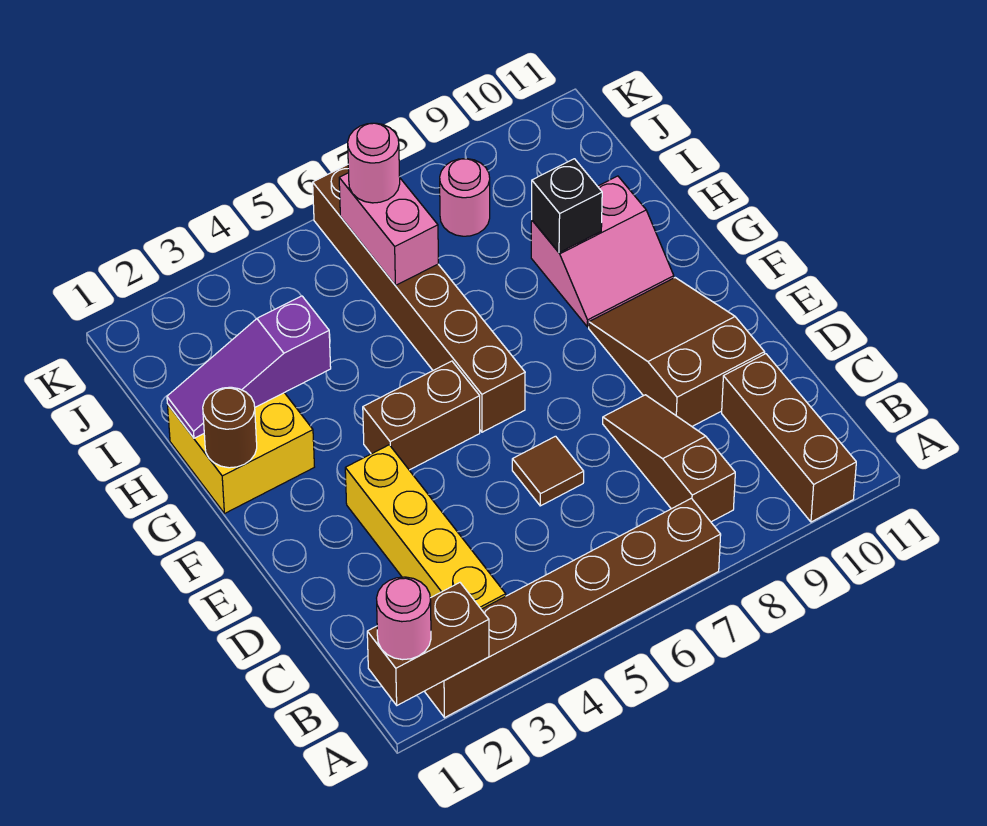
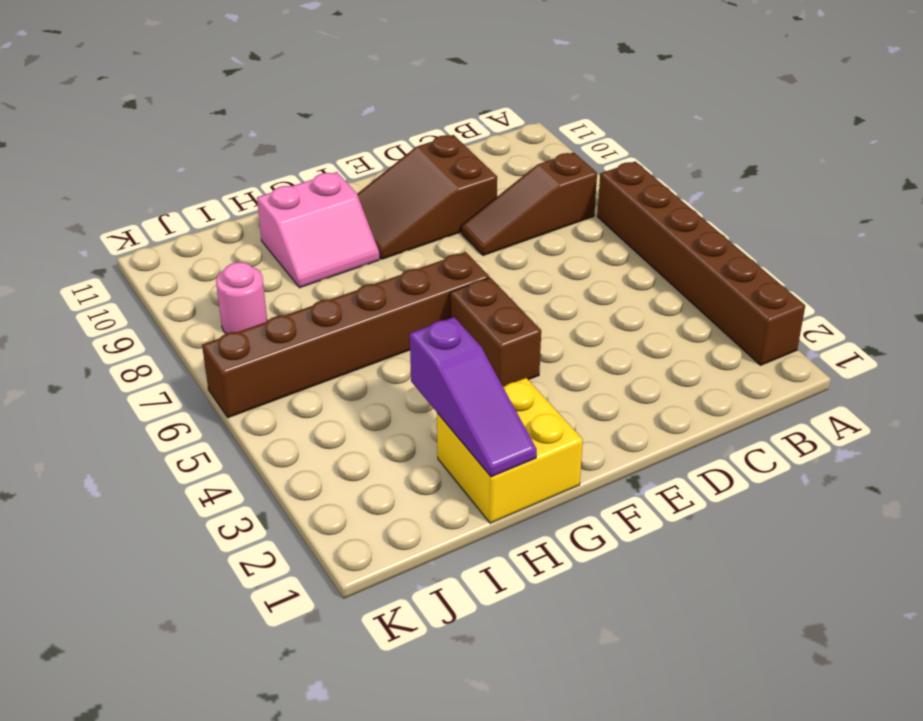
pink slope G9:H10 level 1 top 10 -> pink slope G9:H10 level 1 top H
none -> brown brick A10:C10 level 1
none -> yellow brick B3:E3 level 1
none -> brown tile D6 level 1

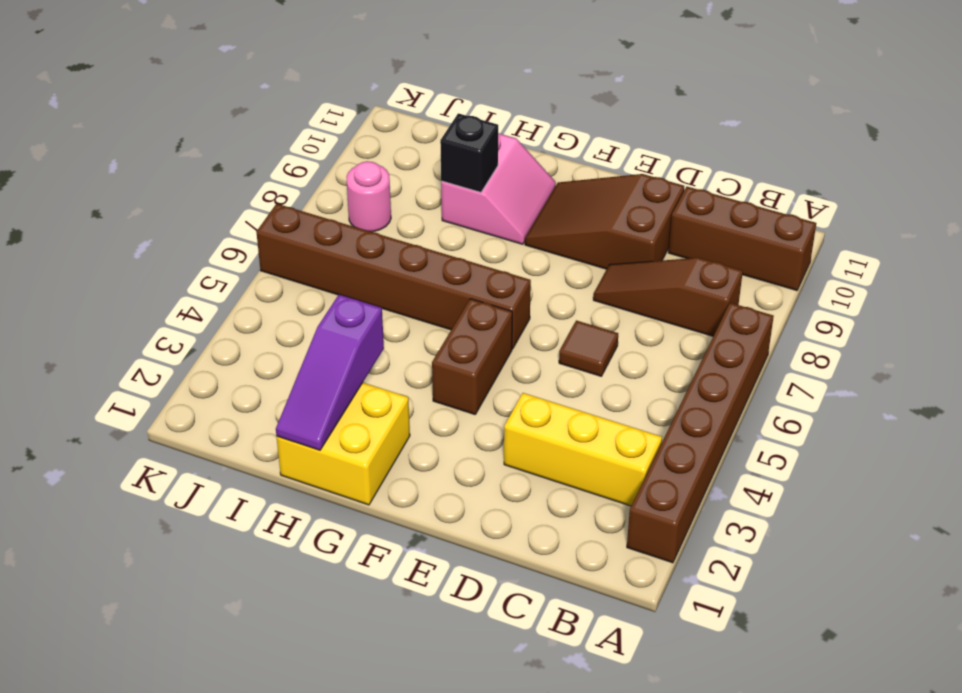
yellow brick B3:D3 level 1 -> yellow brick B3:E3 level 1
none -> brown brick A1:A2 level 2
none -> brown round brick G1 level 2
none -> pink brick I6:J6 level 2

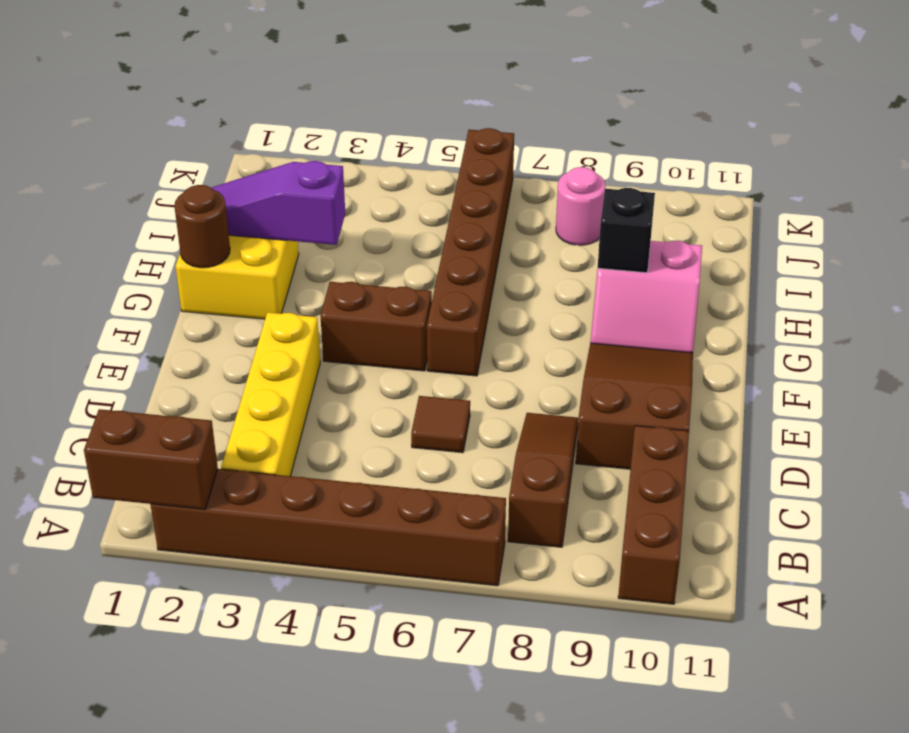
none -> pink brick I6:J6 level 2
none -> pink round brick A1 level 3
none -> pink round brick J6 level 3

